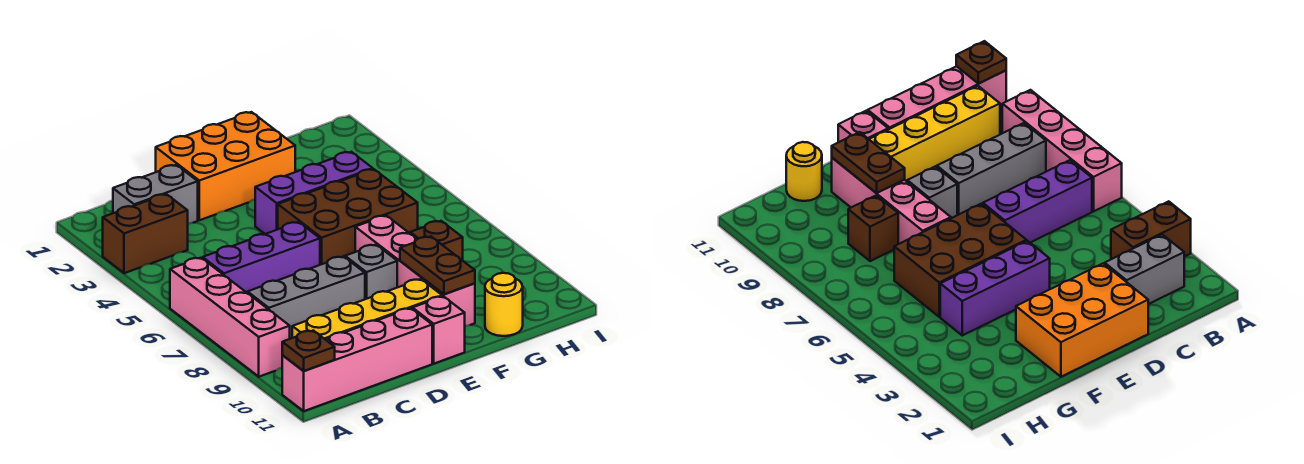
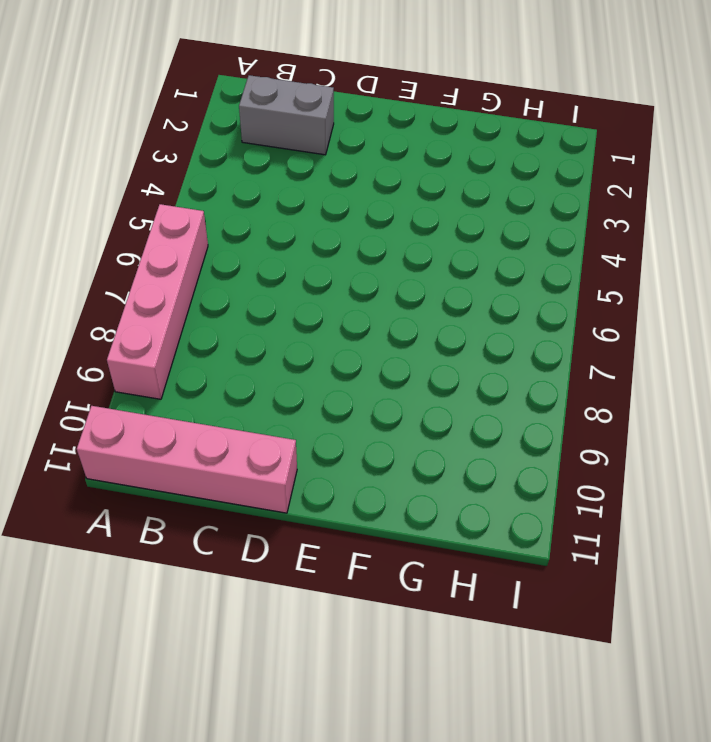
none -> brown brick A3:B3 level 1
none -> purple brick B6:D6 level 1
none -> grey brick B8:D8 level 1

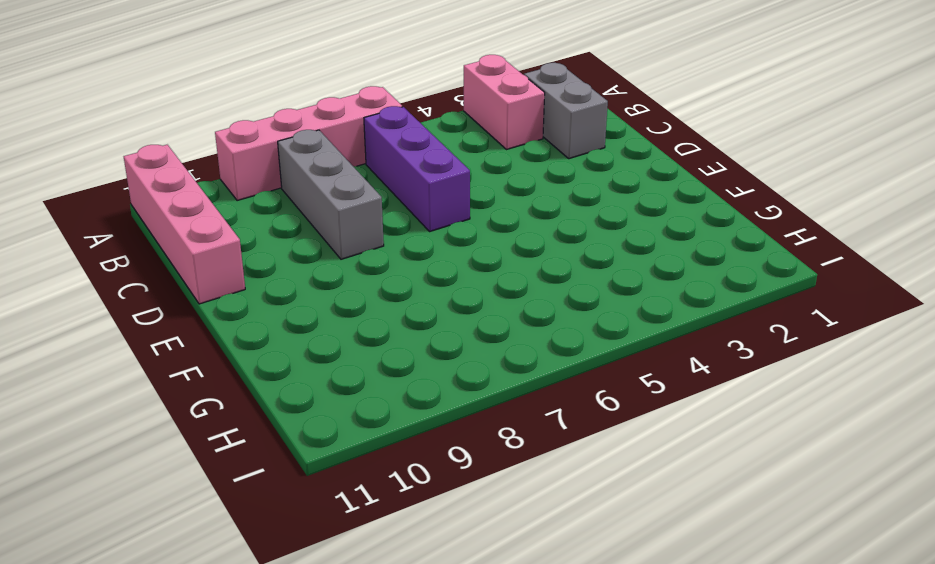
pink brick A3:B3 level 1 -> brown brick A3:B3 level 1
none -> yellow brick B10:E10 level 1
none -> orange brick D1:F2 level 1
none -> purple brick E4:G4 level 1

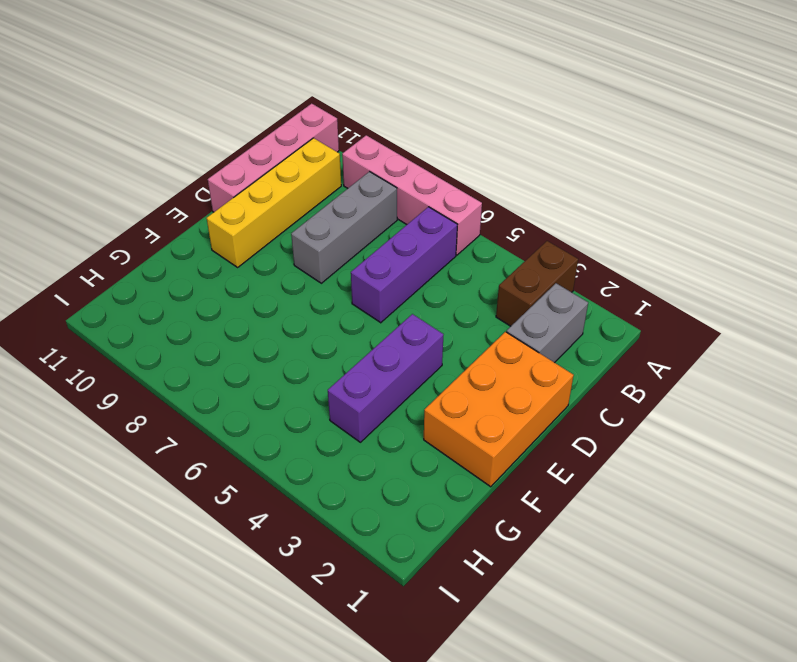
none -> brown brick E5:G6 level 1
none -> grey brick E8 level 1
none -> pink brick E11 level 1

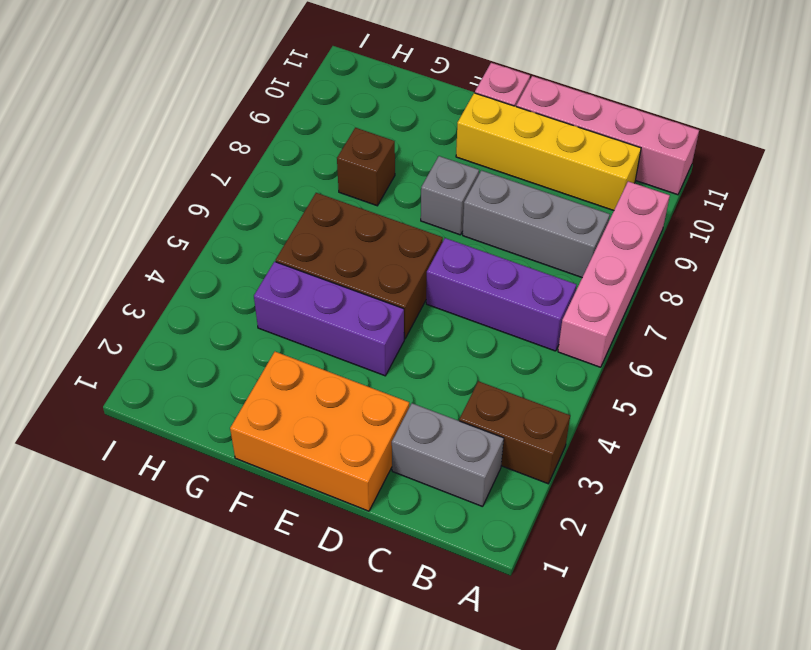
none -> pink brick F7:F10 level 1
none -> yellow round brick G11 level 1
none -> brown plate A11 level 2

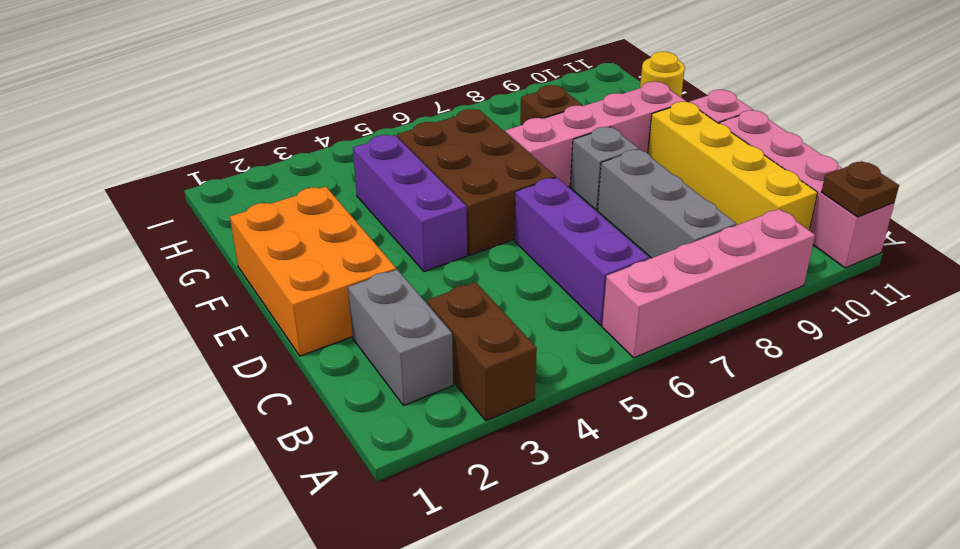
none -> brown plate F9:F10 level 2

